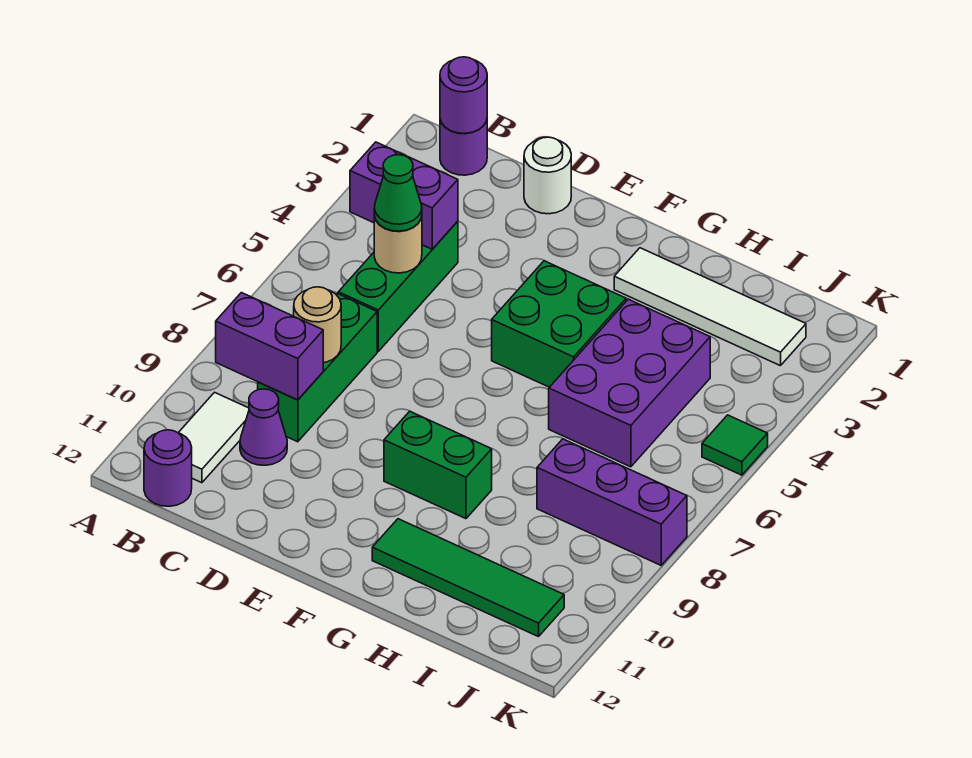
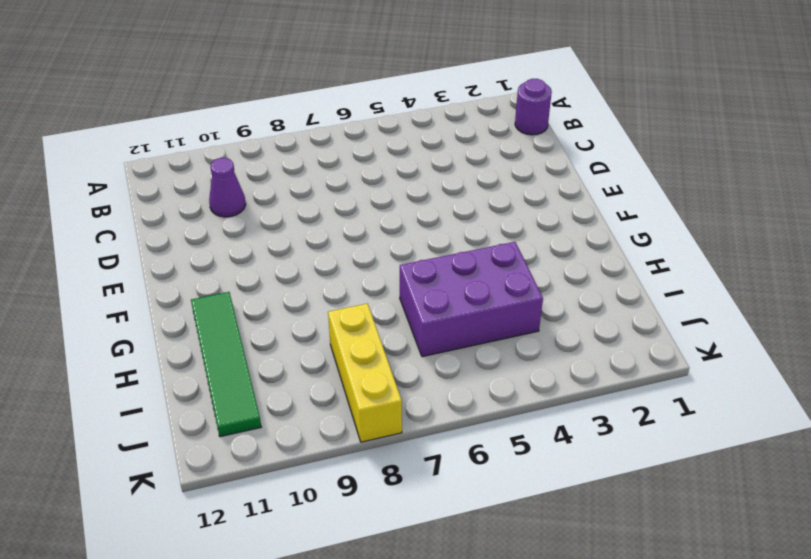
yellow brick I8:K8 level 1 -> purple brick I8:K8 level 1
none -> white tile B10:B11 level 1
none -> purple round brick B12 level 1
none -> green brick C4:C6 level 1

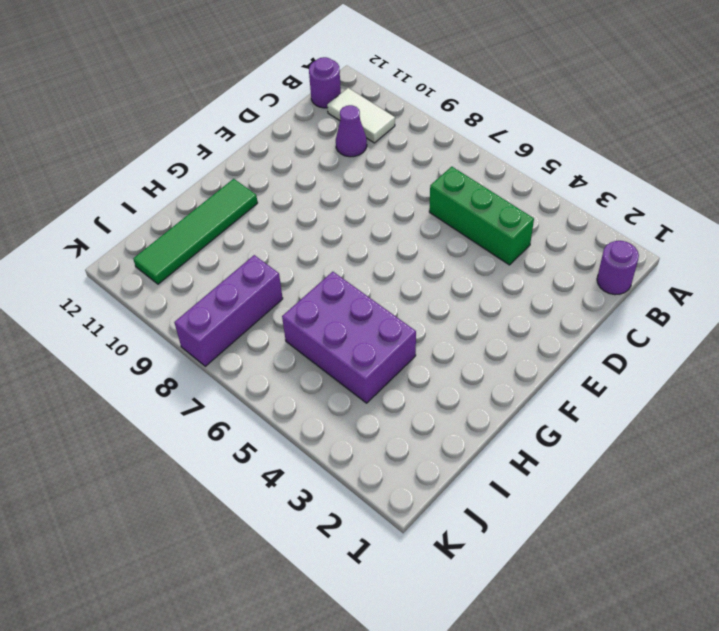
none -> green brick C7:C9 level 1
none -> white round brick D1 level 1
none -> green brick F4:G5 level 1

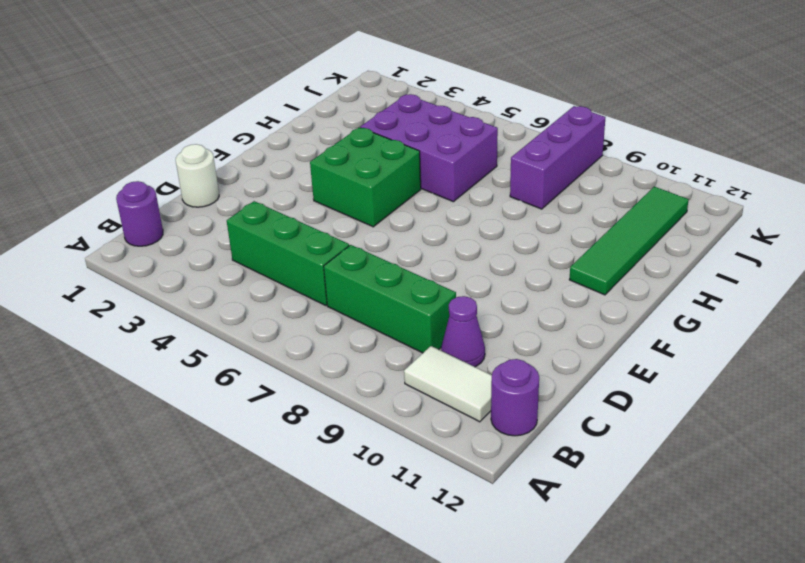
none -> green brick F9:G9 level 1
none -> white tile G2:J2 level 1
none -> green tile K5 level 1

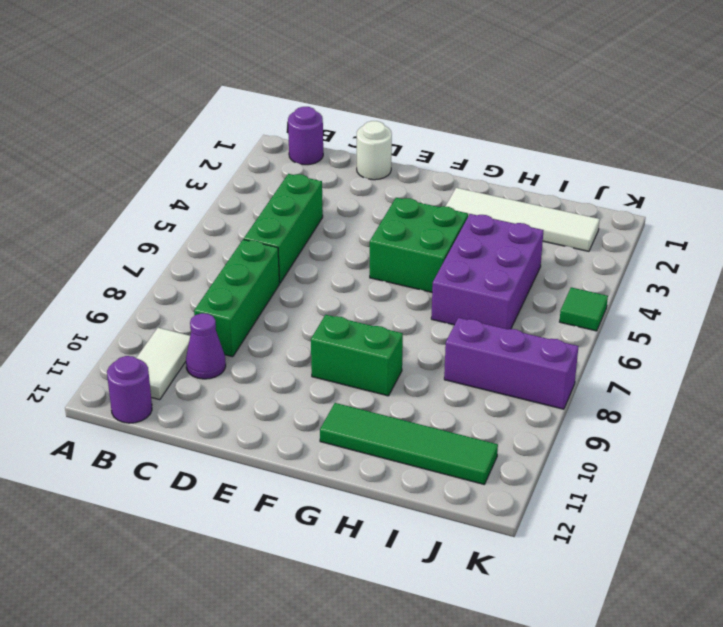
none -> purple round brick B1 level 2
none -> purple brick B4:C4 level 2
none -> purple brick B9:C9 level 2

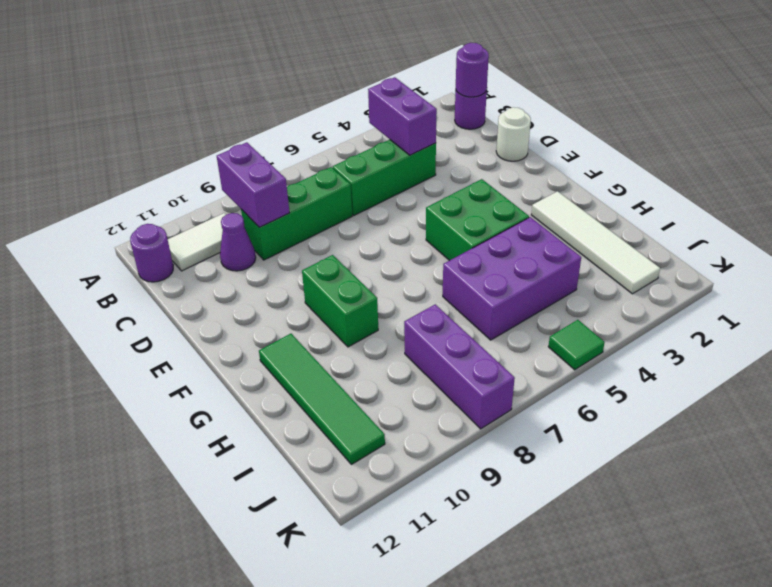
none -> tan round brick C5 level 2
none -> tan round brick C8 level 2
none -> green cone C5 level 3

